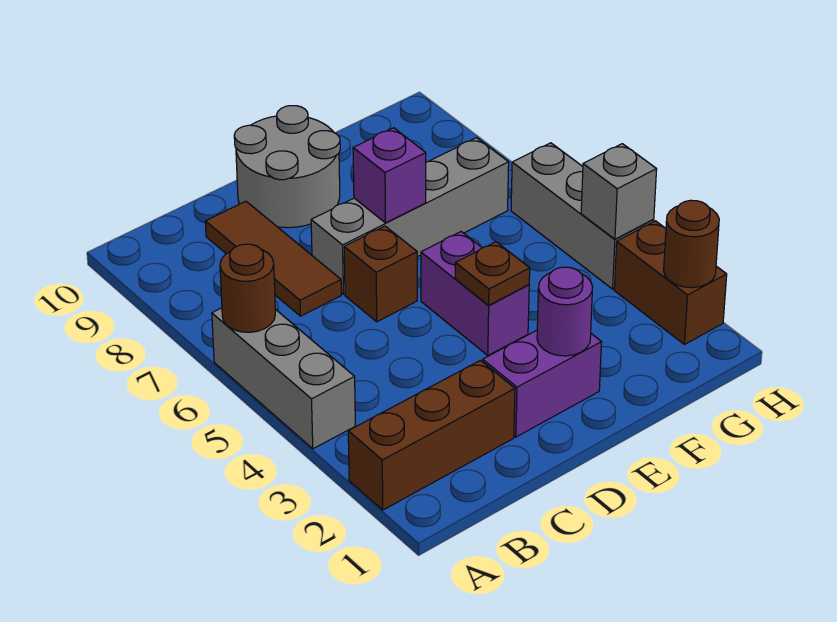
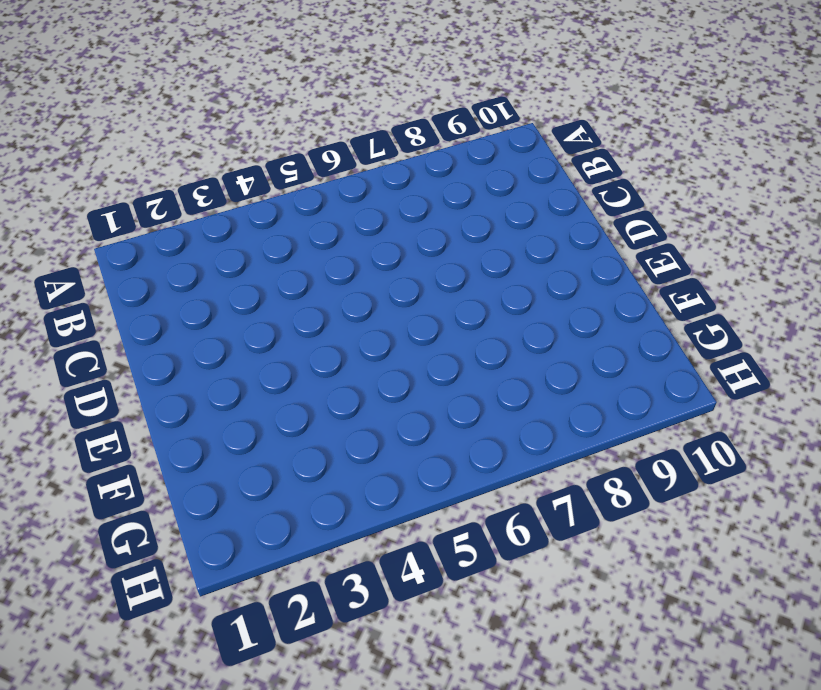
none -> brown brick A2:C2 level 1
none -> grey brick A4:A6 level 1
none -> brown tile C7:C9 level 1

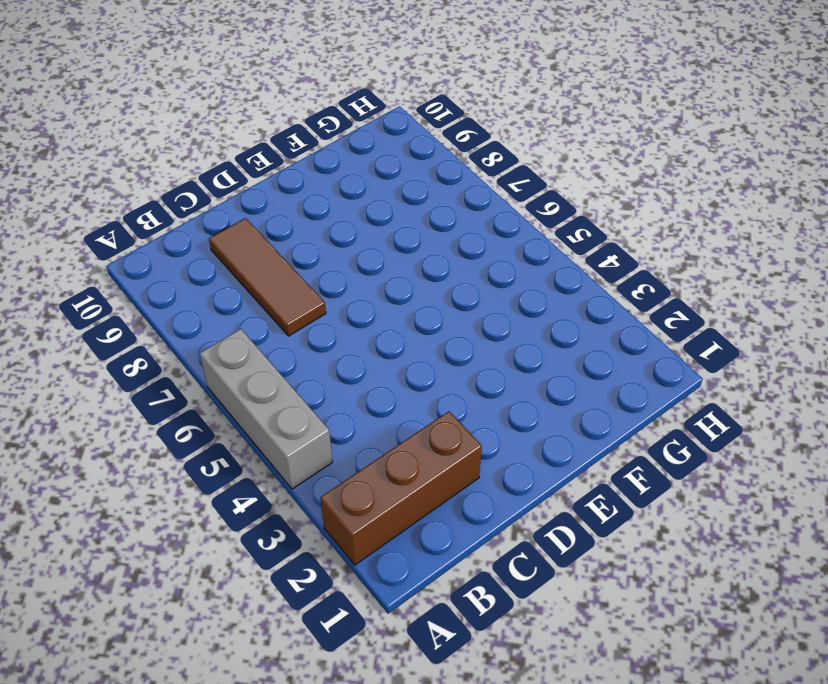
none -> purple brick D2:E2 level 1
none -> brown brick D6 level 1
none -> grey brick D7:G7 level 1

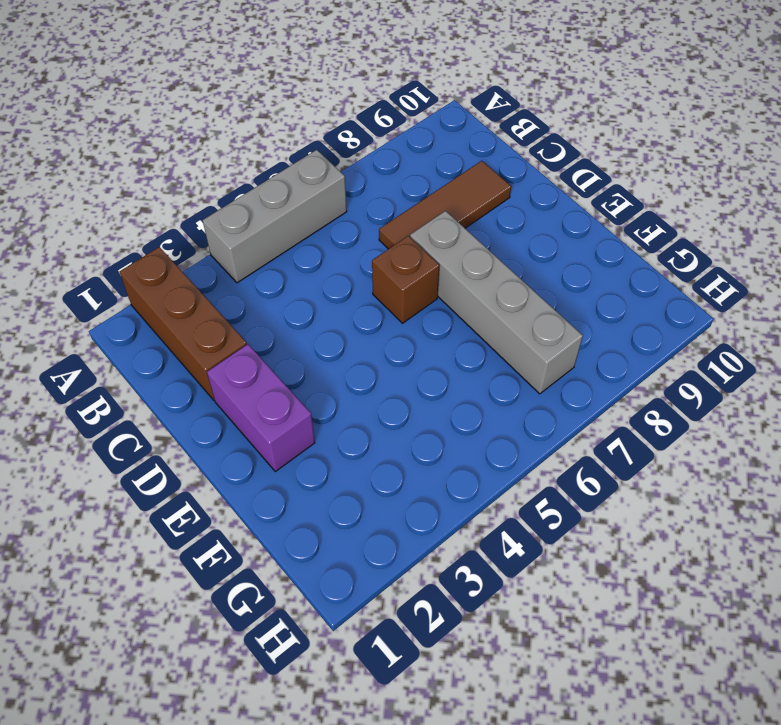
none -> grey round brick D9:E10 level 1
none -> purple brick E4:E5 level 1
none -> brown brick H2:H3 level 1

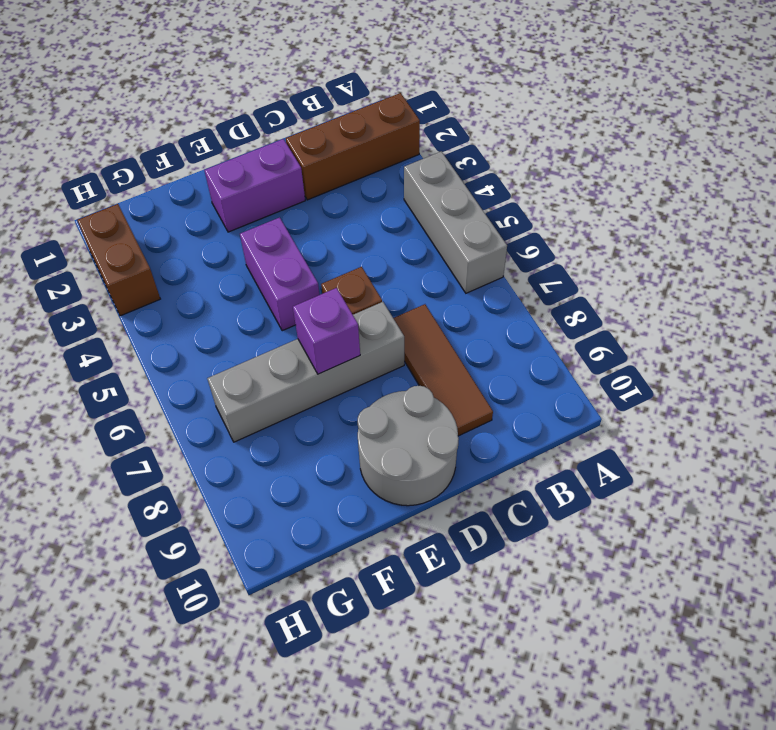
none -> grey brick H4:H6 level 1
none -> brown round brick A6 level 2
none -> purple round brick E2 level 2

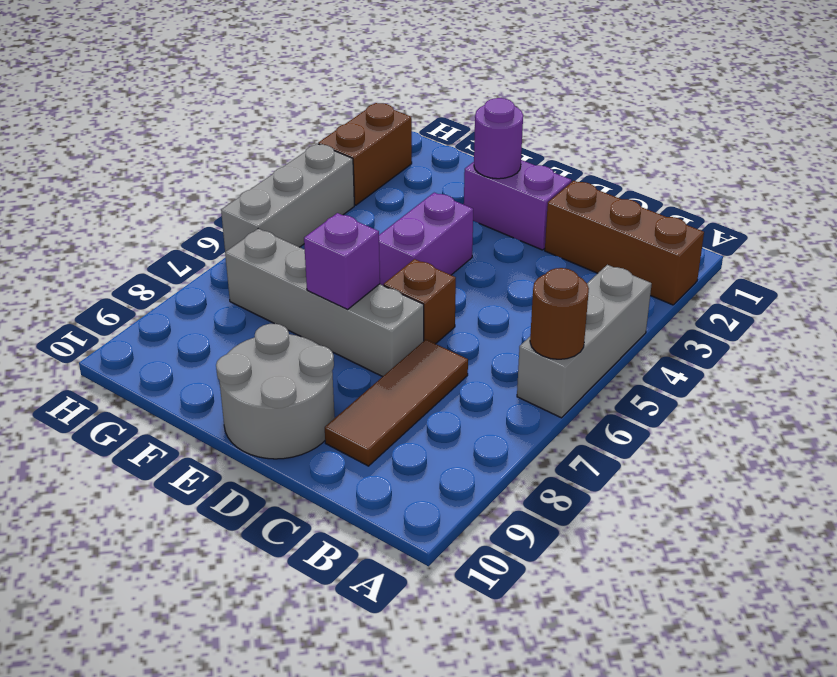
none -> brown plate E4 level 2
none -> brown round brick H2 level 2
none -> grey brick H4 level 2

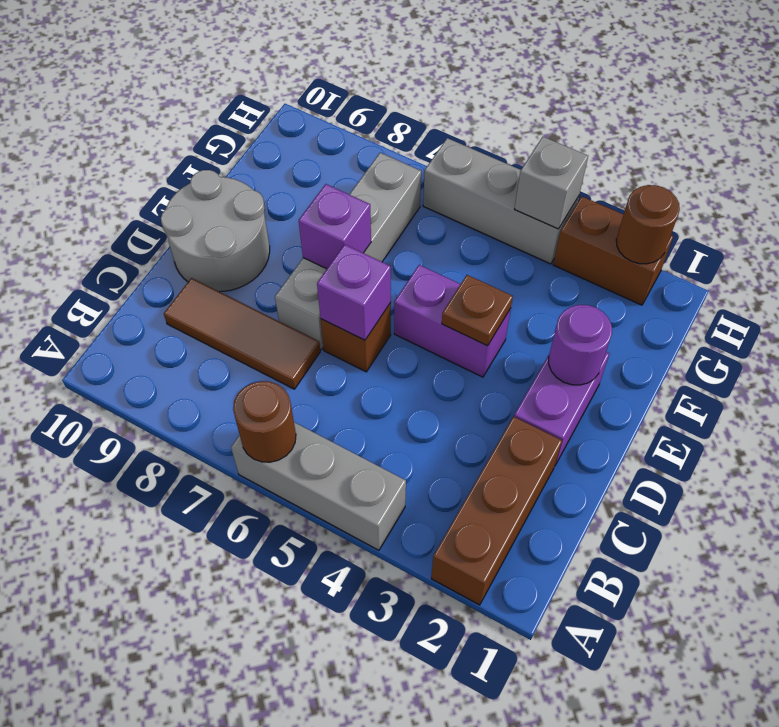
purple brick D6 level 2 -> none

